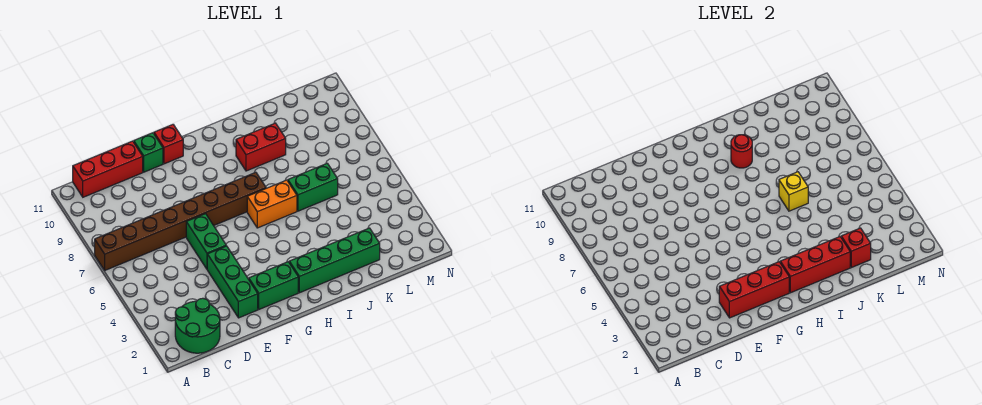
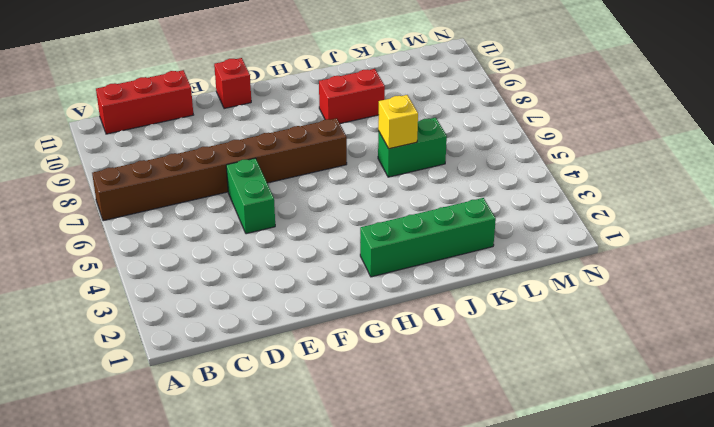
none -> green round brick B1:C2 level 1
none -> green brick E2:E4 level 1
none -> green brick E11 level 1

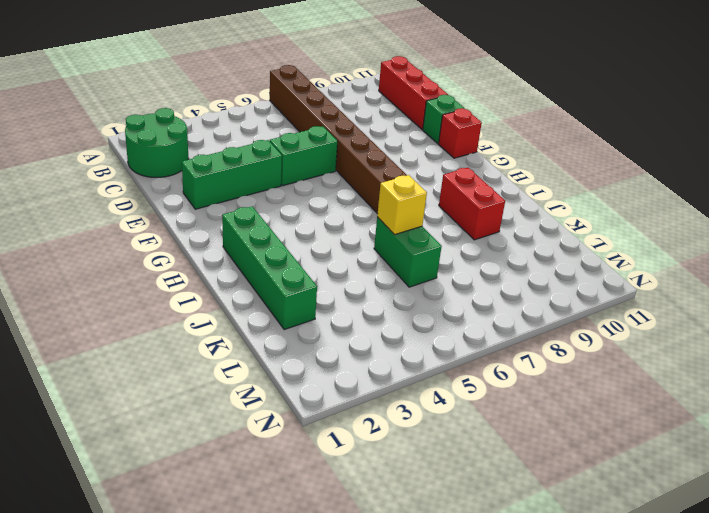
none -> green brick F2:G2 level 1
none -> orange brick H6:I6 level 1
none -> red brick E2:G2 level 2

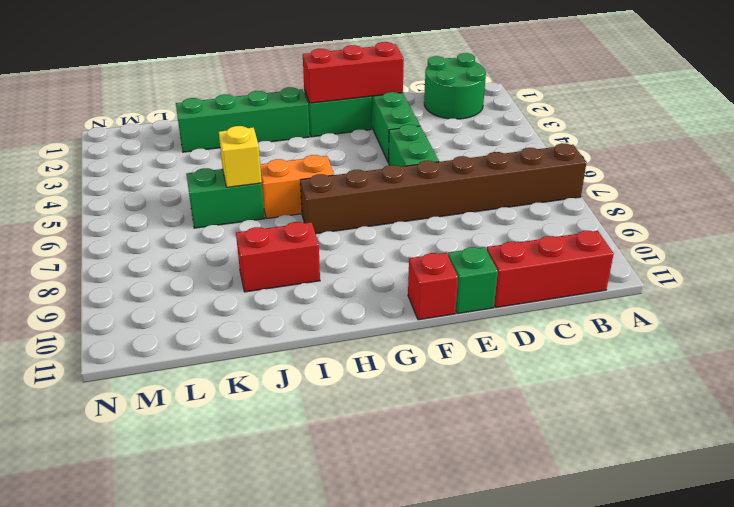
none -> red brick H2:J2 level 2
none -> red round brick I9 level 2
none -> red brick K2 level 2

